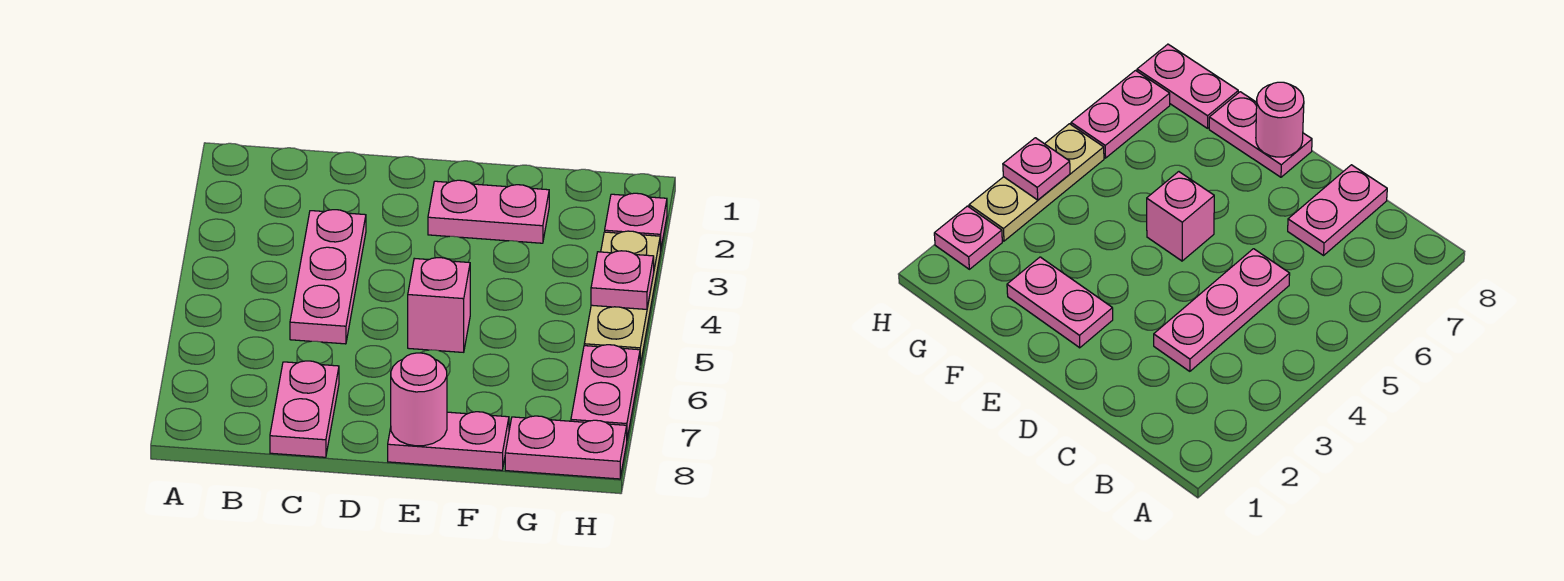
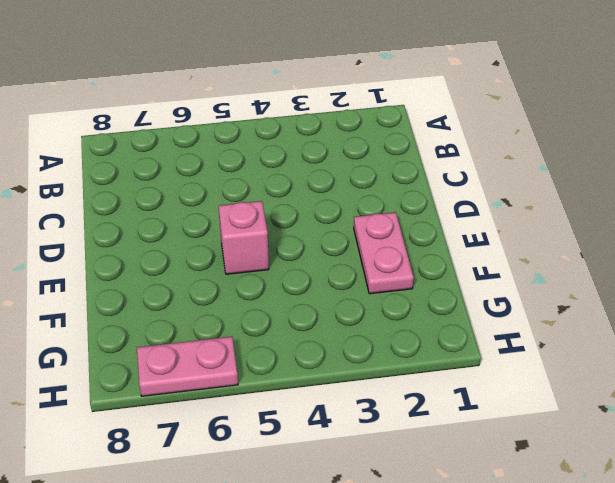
none -> pink plate C3:C5 level 1
none -> pink plate C7:C8 level 1

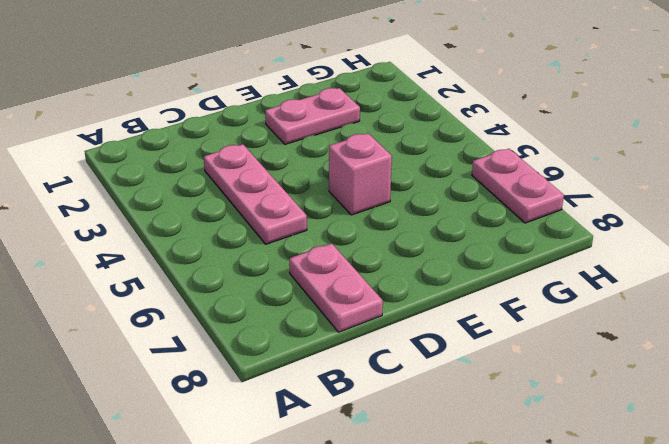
none -> pink plate E8:F8 level 1
none -> pink plate G8:H8 level 1

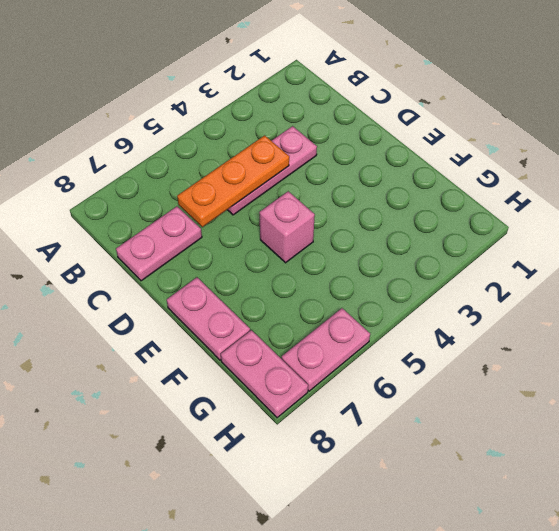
orange plate C4:C6 level 2 -> none
none -> pink plate E2:F2 level 1
none -> pink plate H2 level 1

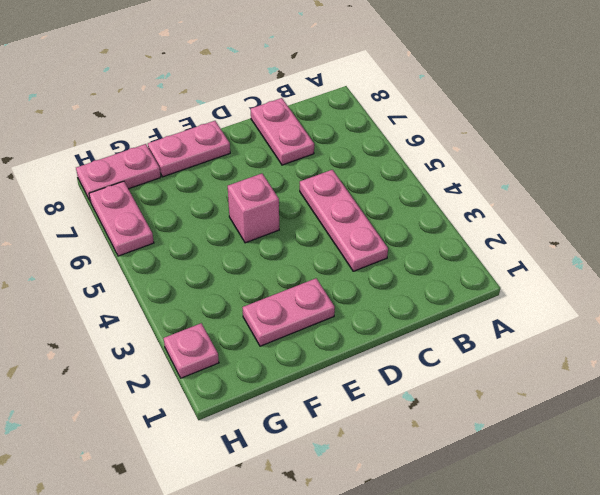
none -> tan plate H3:H5 level 1
none -> pink round brick E8 level 2

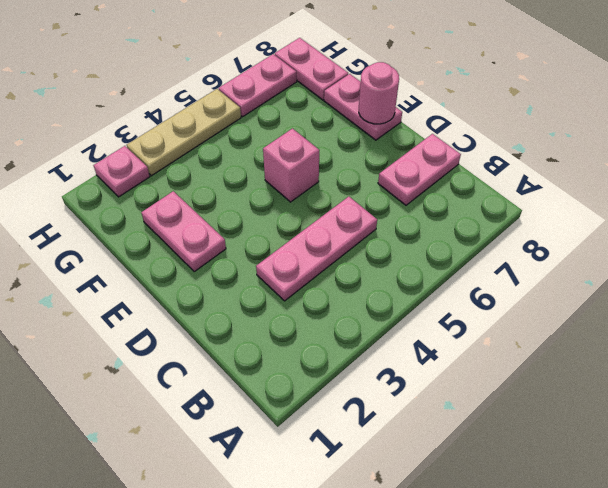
none -> pink plate H4 level 2

